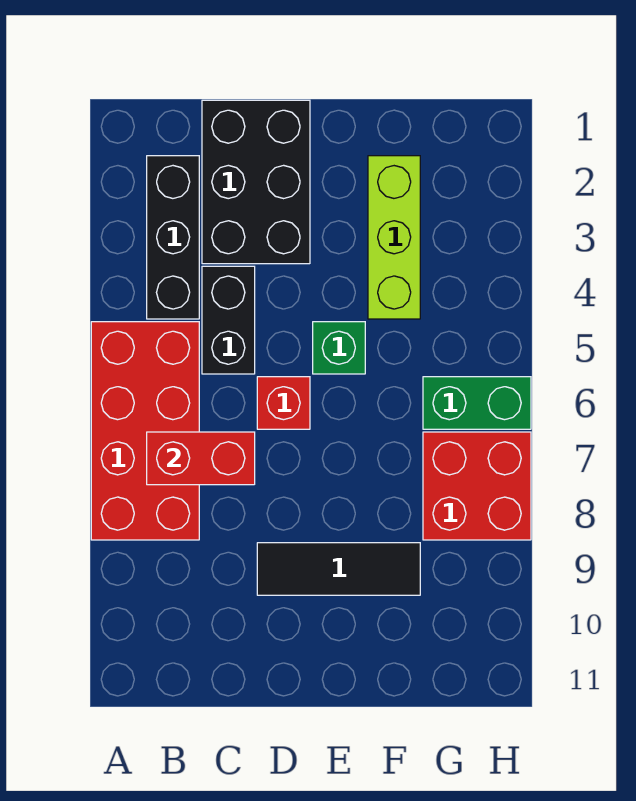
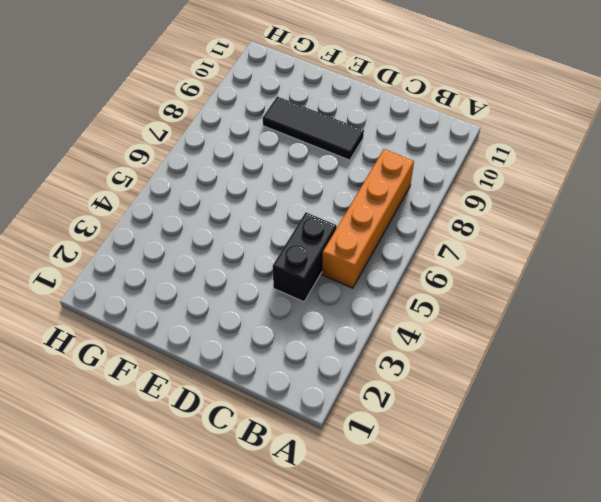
orange brick B5:B8 level 1 -> red brick A5:B8 level 1
none -> black brick B2:B4 level 1
none -> black brick C1:D3 level 1

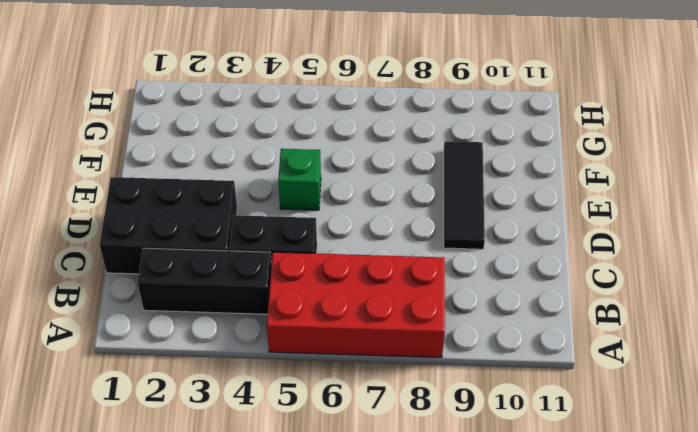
none -> red brick D6 level 1
none -> lime brick F2:F4 level 1

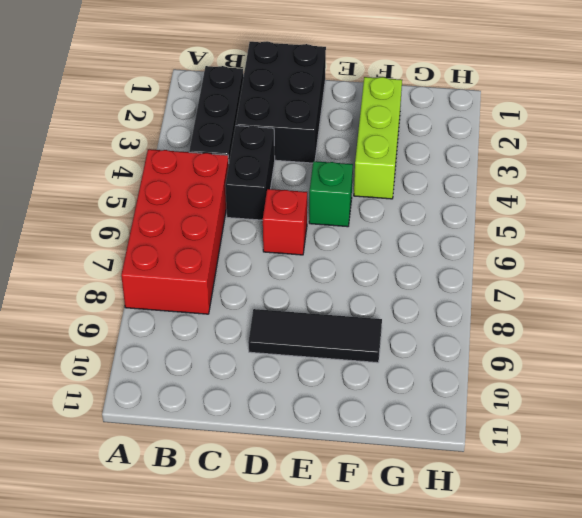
none -> green brick G6:H6 level 1
none -> red brick G7:H8 level 1

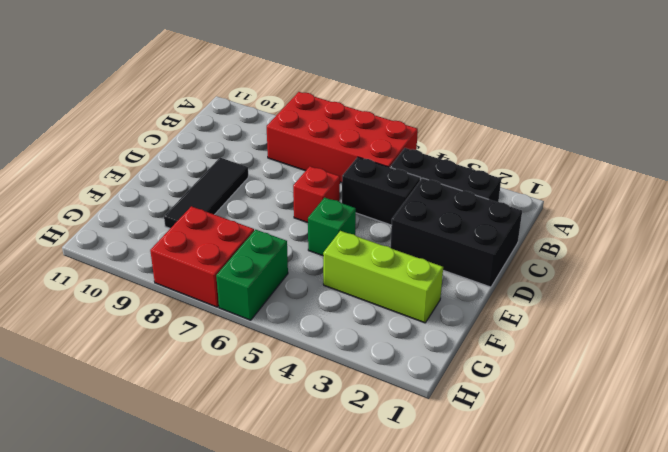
none -> red brick B7:C7 level 2

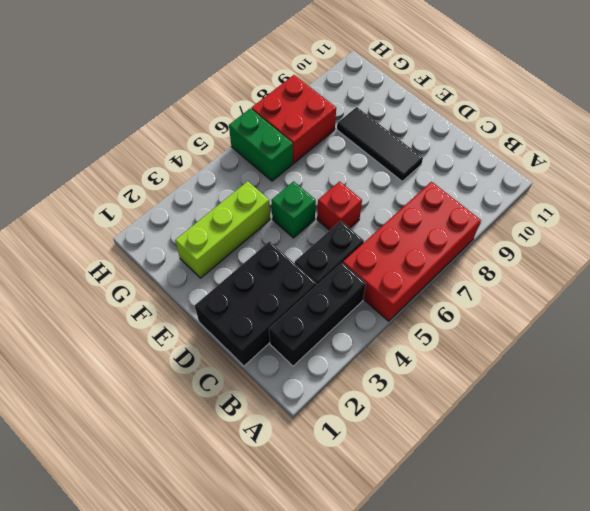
none -> red brick B7:C7 level 2

